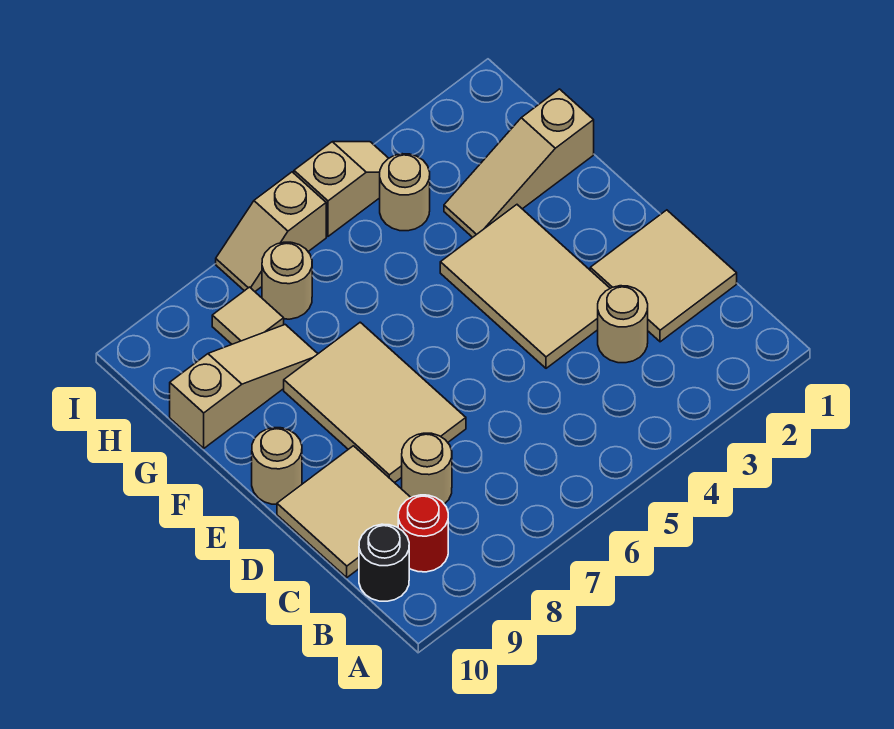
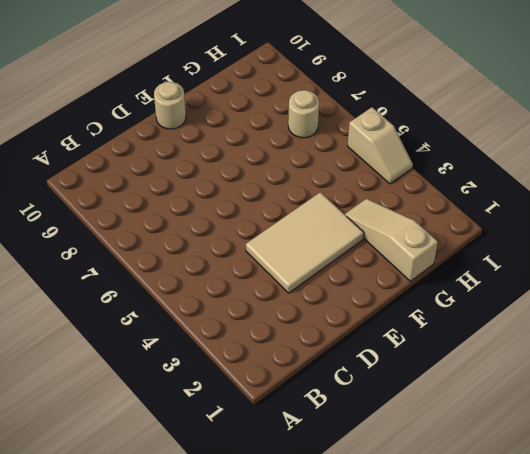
none -> red round brick B9 level 1
none -> black round brick B10 level 1
none -> tan tile C1:D2 level 1

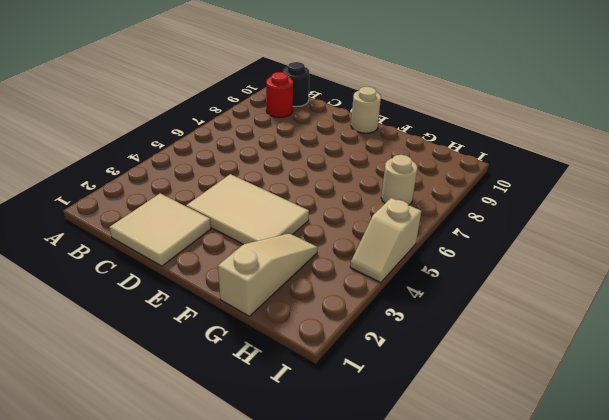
none -> tan round brick C3 level 1
none -> tan round brick C8 level 1
none -> tan tile C9:D10 level 1

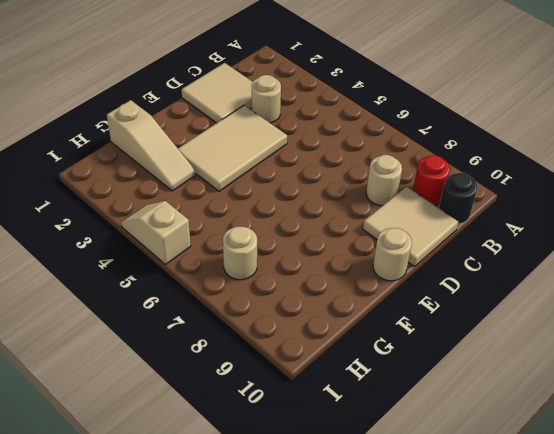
none -> tan tile D7:F8 level 1
none -> tan slope G8:G10 level 1 top 10
none -> tan round brick H4 level 1

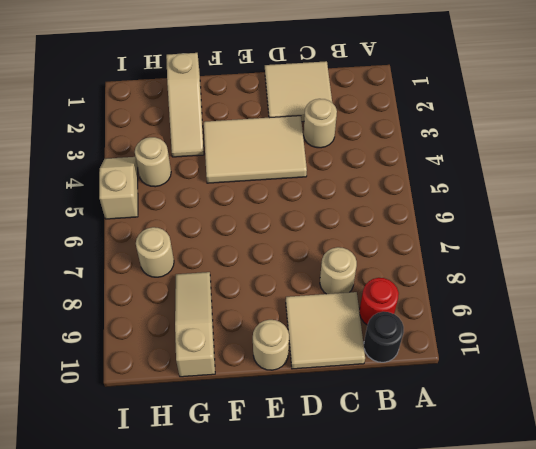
none -> tan tile D7:F8 level 1
none -> tan tile H8 level 1
none -> tan slope I6:I7 level 1 top 6

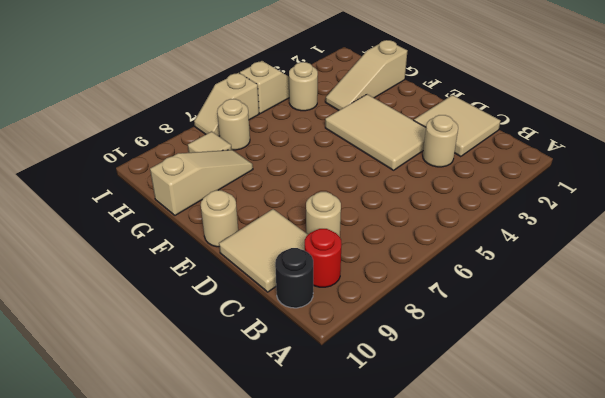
none -> tan tile D7:F8 level 1

